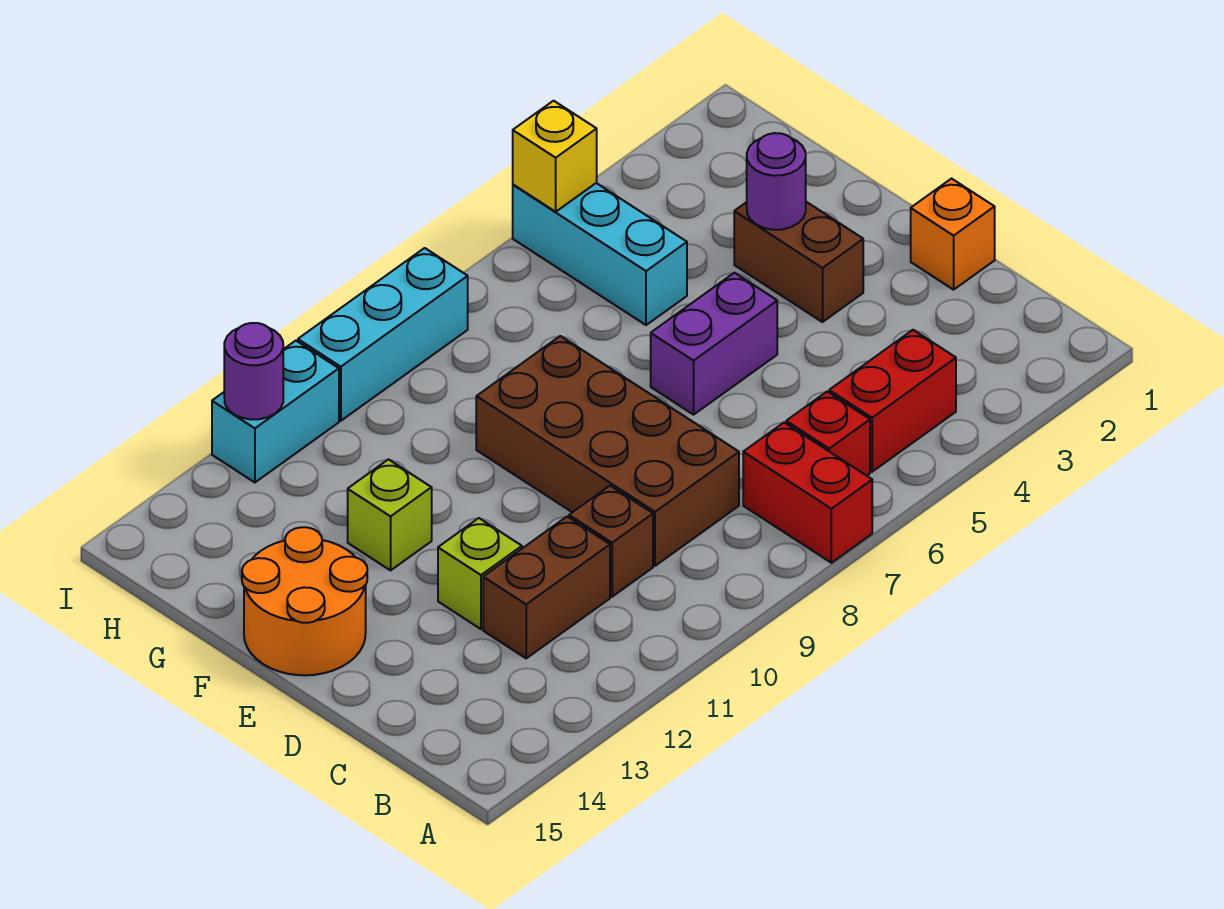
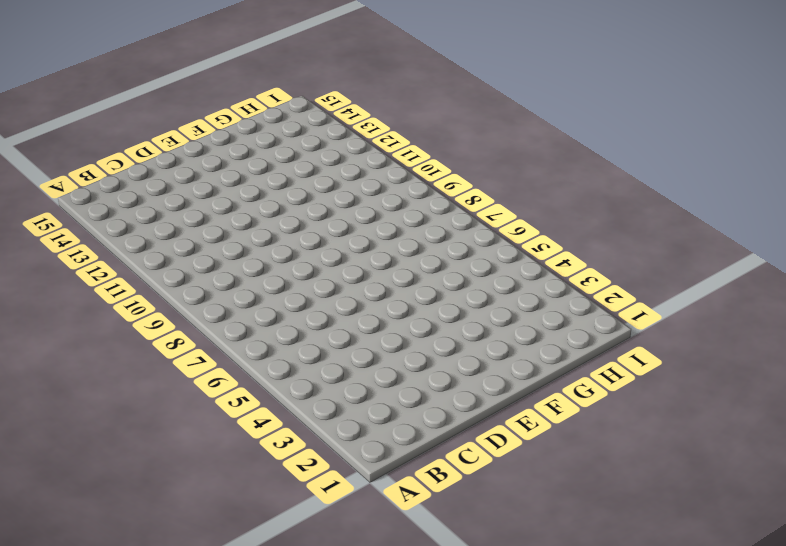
none -> red brick A7:B7 level 1
none -> red brick B4:B5 level 1
none -> red brick B6 level 1

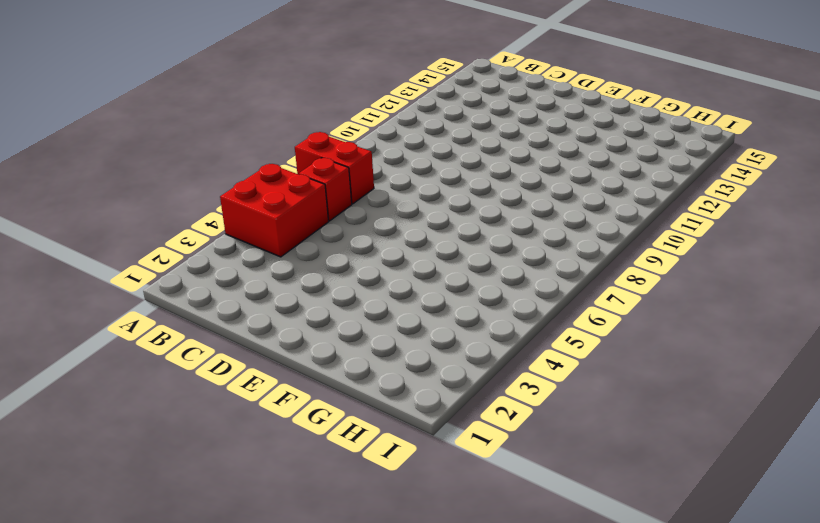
red brick A4:B5 level 1 -> red brick B4:B5 level 1
none -> brown brick C8:F9 level 1
none -> brown brick C10 level 1
none -> brown brick C11:C12 level 1

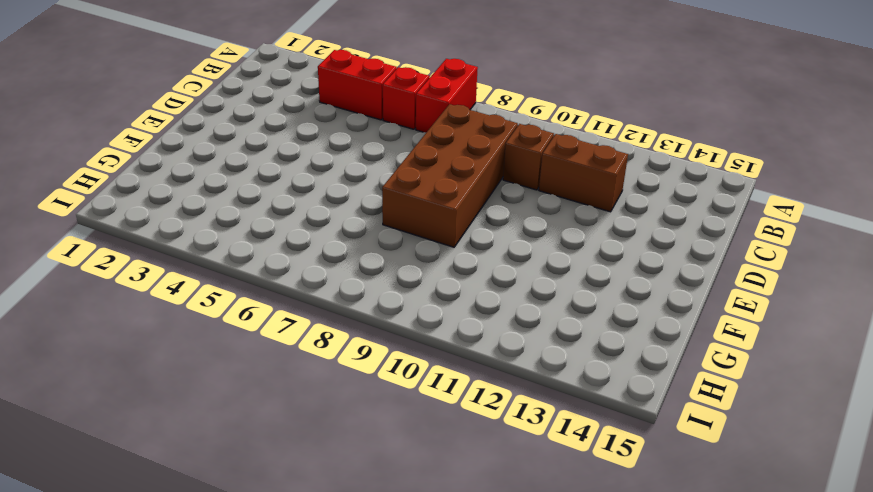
none -> orange brick D1 level 1
none -> lime brick D12 level 1
none -> brown brick E3:F3 level 1

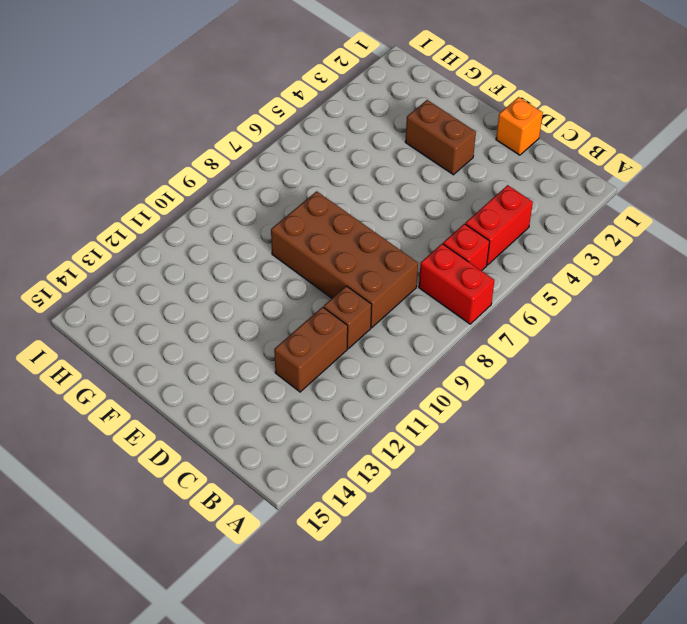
none -> lime brick D12 level 1
none -> purple brick E5:E6 level 1
none -> orange round brick E14:F15 level 1

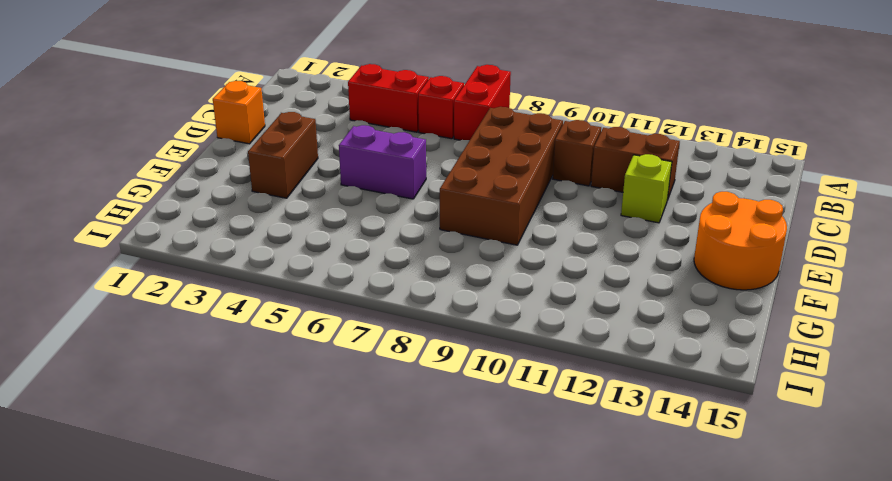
none -> lime brick F12 level 1
none -> cyan brick G5:I5 level 1
none -> cyan brick I8:I10 level 1

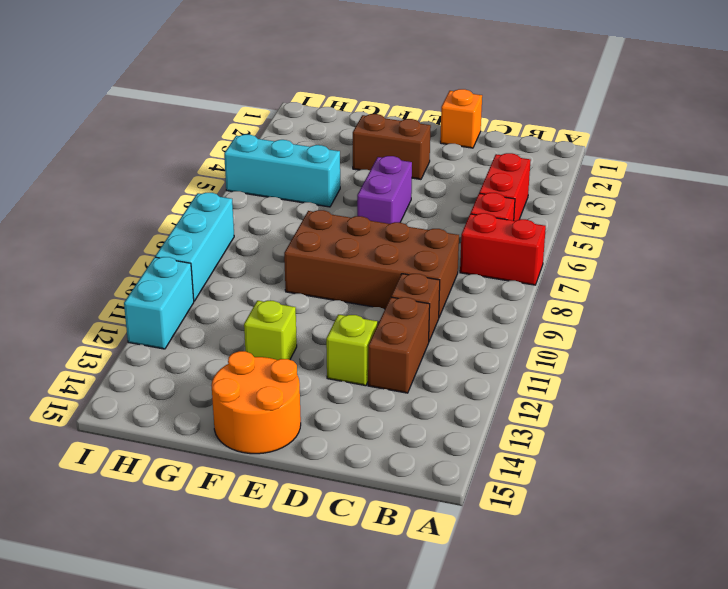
none -> purple round brick F3 level 2
none -> yellow brick I5 level 2
none -> purple round brick I12 level 2

